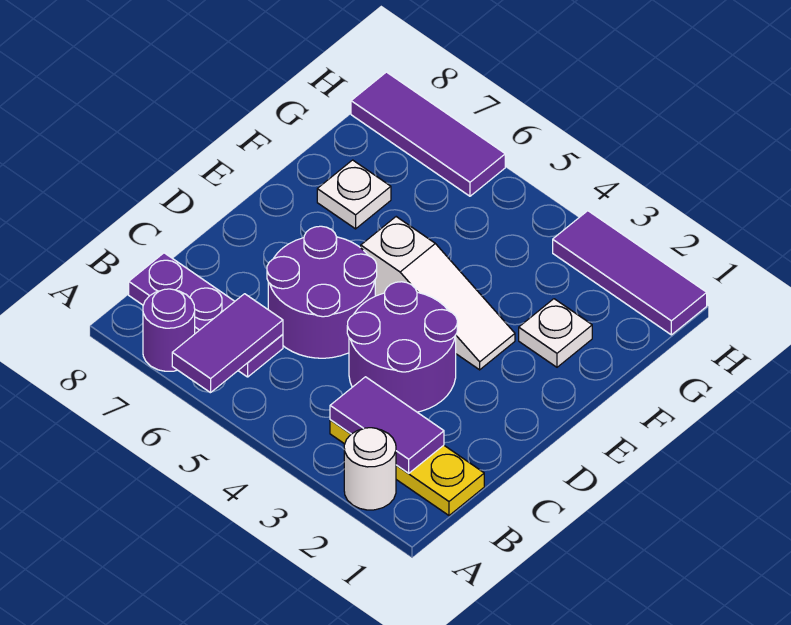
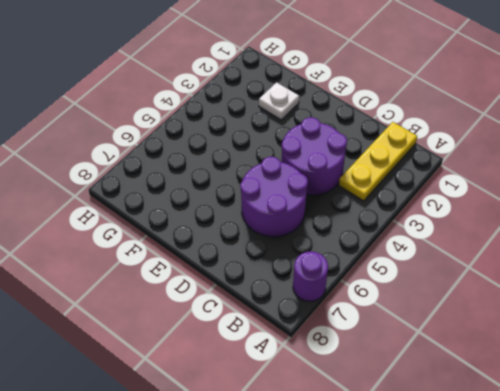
none -> white round brick A2 level 1
none -> purple plate B6:B8 level 1
none -> white slope E3:E5 level 1 top 5

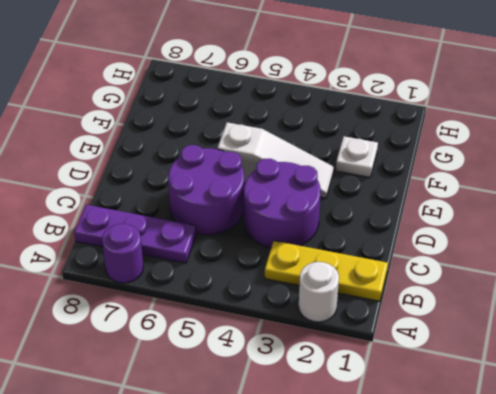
none -> white plate F7 level 1
none -> purple tile H1:H3 level 1
none -> purple tile H6:H8 level 1

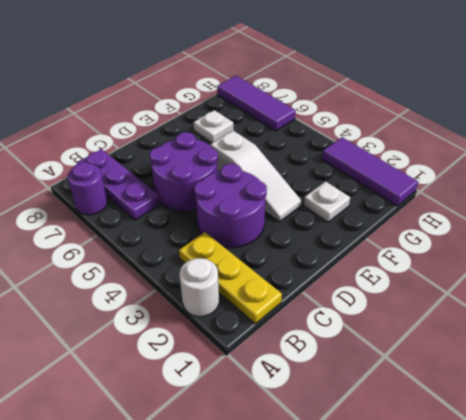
none -> purple tile A6:B6 level 2
none -> purple tile B2:B3 level 2

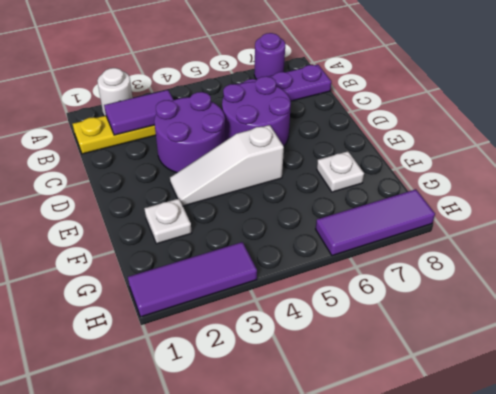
none -> purple tile A6:B6 level 2

